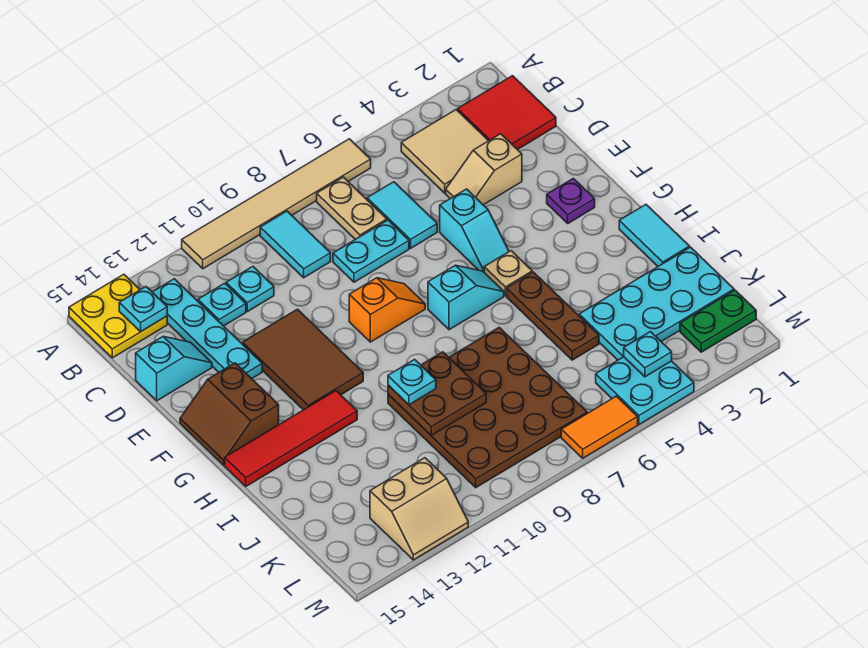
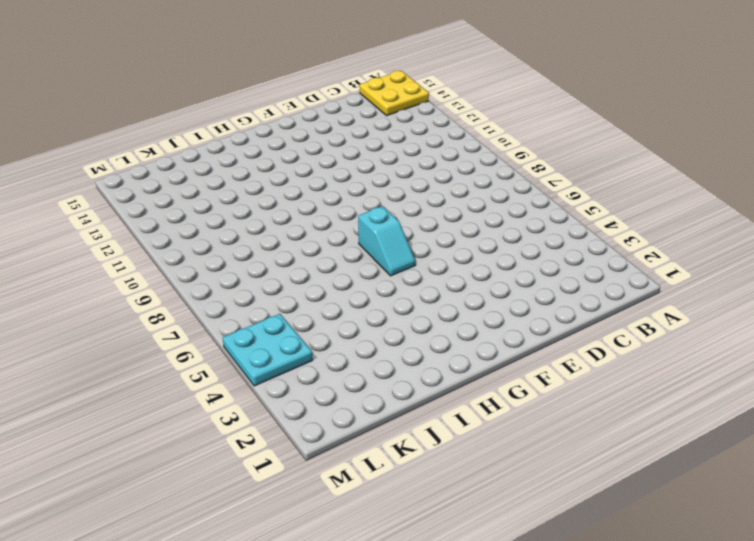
none -> tan tile A6:A11 level 1
none -> red tile B1:C2 level 1
none -> tan tile B3:C4 level 1
none -> tan plate B7:C7 level 1

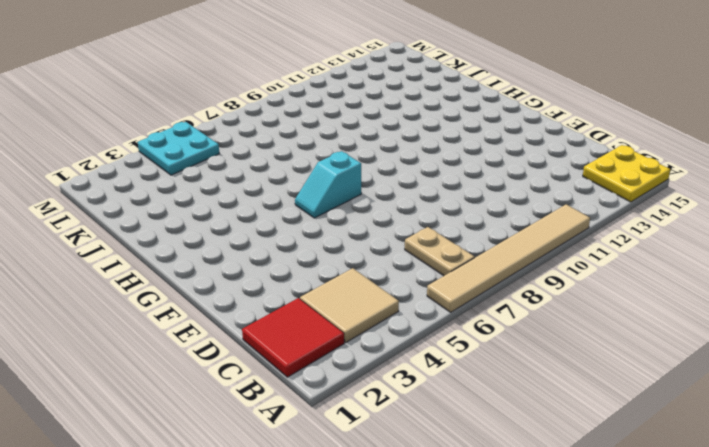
none -> cyan tile B9:C9 level 1
none -> cyan plate B13:E13 level 1
none -> cyan tile C6:D6 level 1
none -> cyan plate C11 level 1

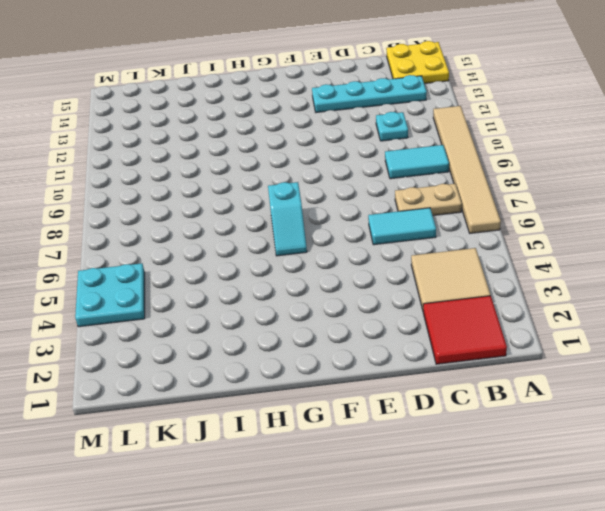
none -> cyan plate C12 level 1
none -> tan slope D3:D4 level 1 top 3
none -> cyan plate D7:D8 level 1
none -> cyan slope D14:D15 level 1 top 15

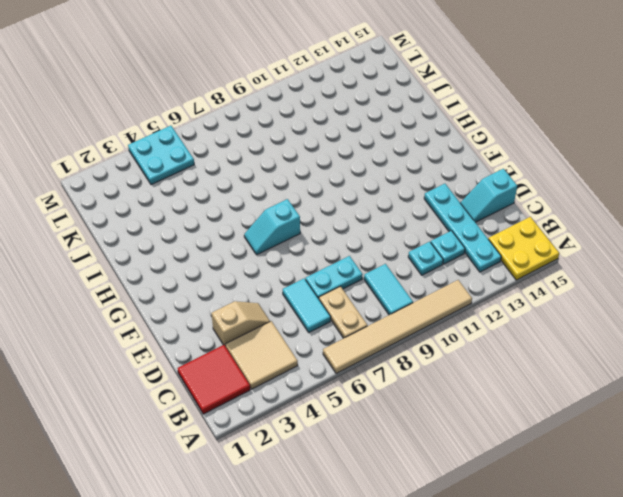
none -> cyan slope E5:F5 level 1 top E
none -> brown tile E11:G12 level 1
none -> purple plate F2 level 1
none -> orange slope F8:F9 level 1 top 9

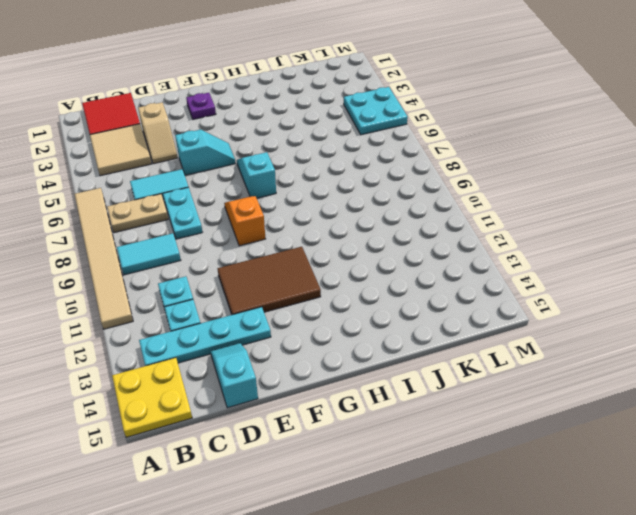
none -> brown slope F14:G15 level 1 top 14
none -> tan plate G5 level 1
none -> cyan tile H1:I1 level 1
none -> brown plate H5:J5 level 1

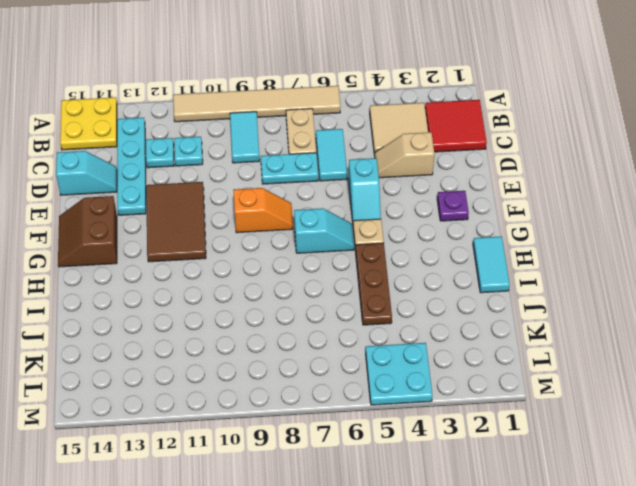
none -> red tile H12:H15 level 1
none -> brown plate I7:L10 level 1
none -> cyan plate J1:K4 level 1
none -> green plate L1:L2 level 1

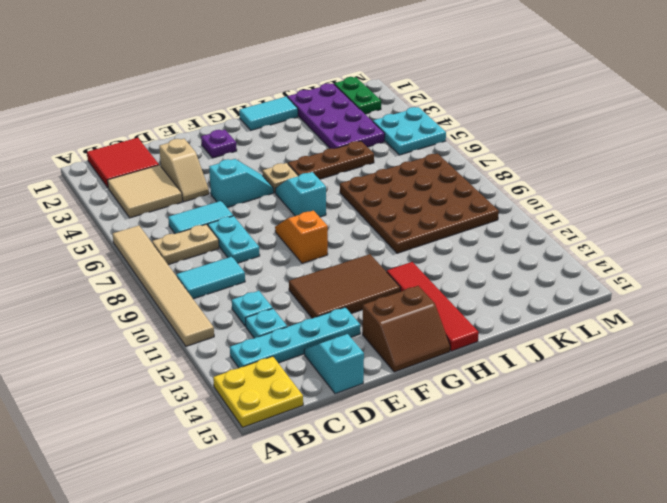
purple plate J1:K4 level 1 -> cyan plate J1:K4 level 1
none -> tan slope L12:M13 level 1 top L
none -> orange tile M6:M7 level 1
none -> cyan plate B14 level 2
none -> brown plate I9:J10 level 2

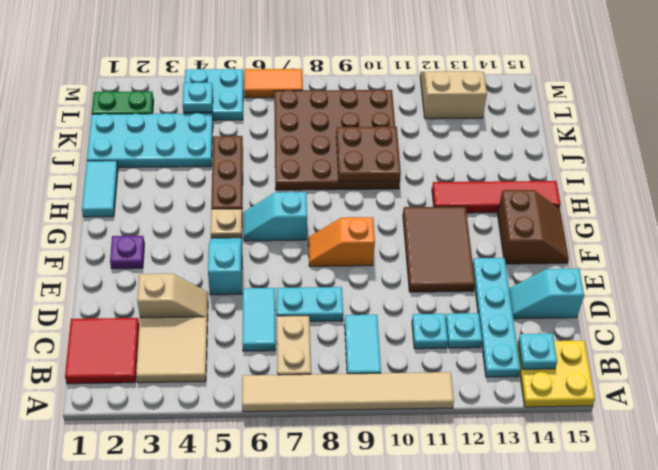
none -> cyan plate I10 level 3

